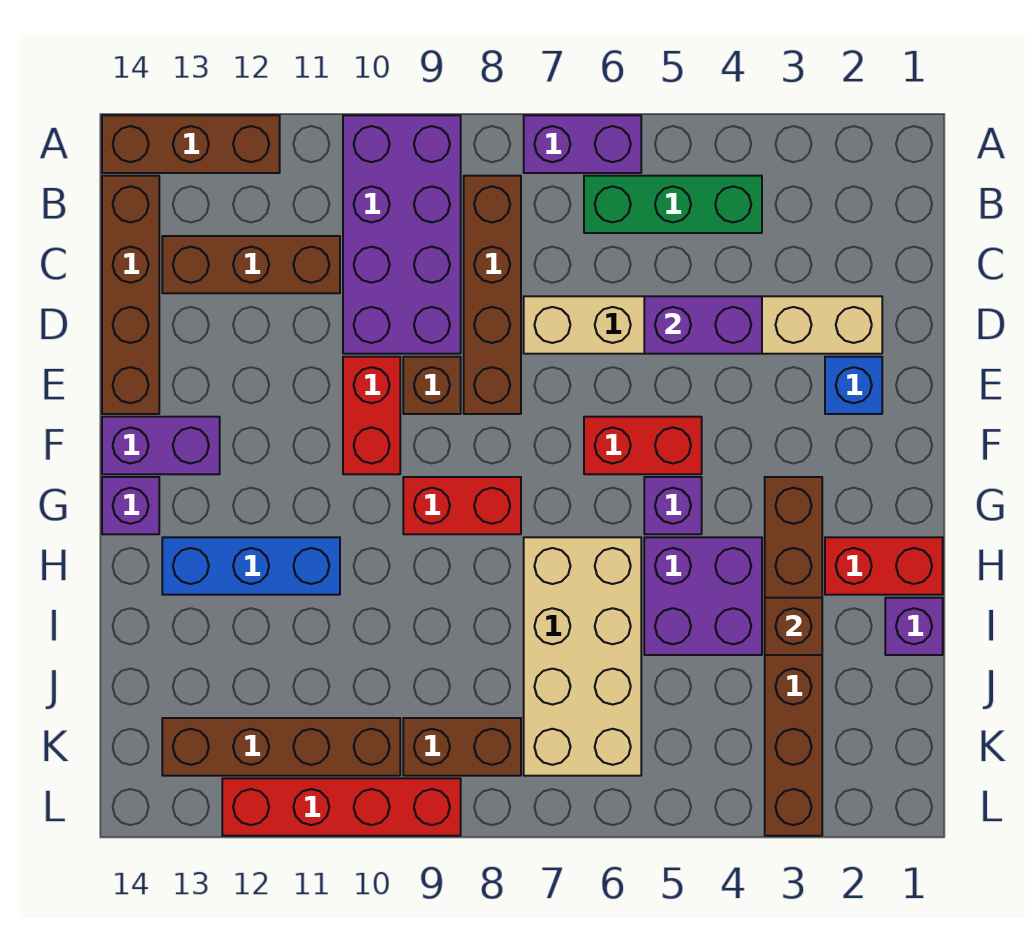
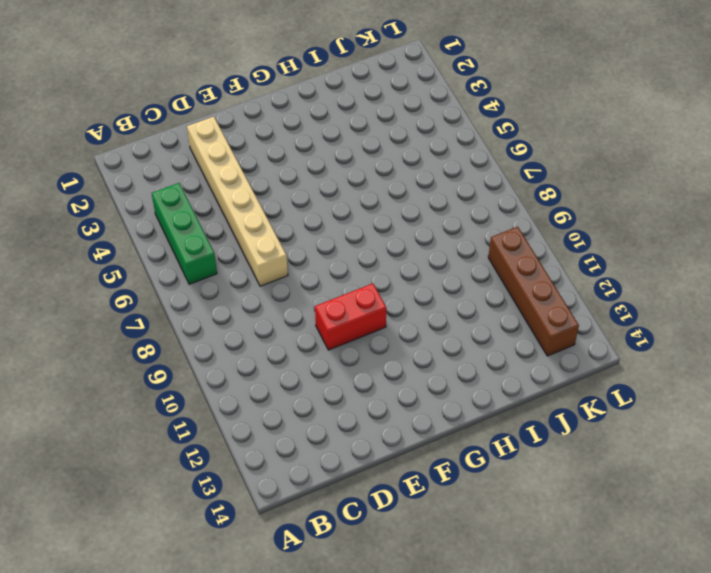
none -> purple brick A6:A7 level 1
none -> purple brick A9:D10 level 1
none -> brown brick A12:A14 level 1

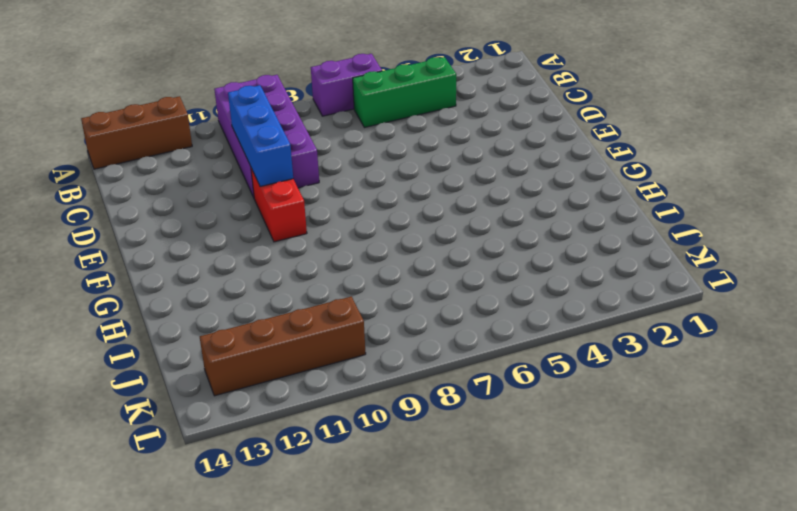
blue brick C10:E10 level 2 -> blue brick H11:H13 level 1
none -> brown brick B8:E8 level 1
none -> brown brick B14:E14 level 1
none -> brown brick C11:C13 level 1

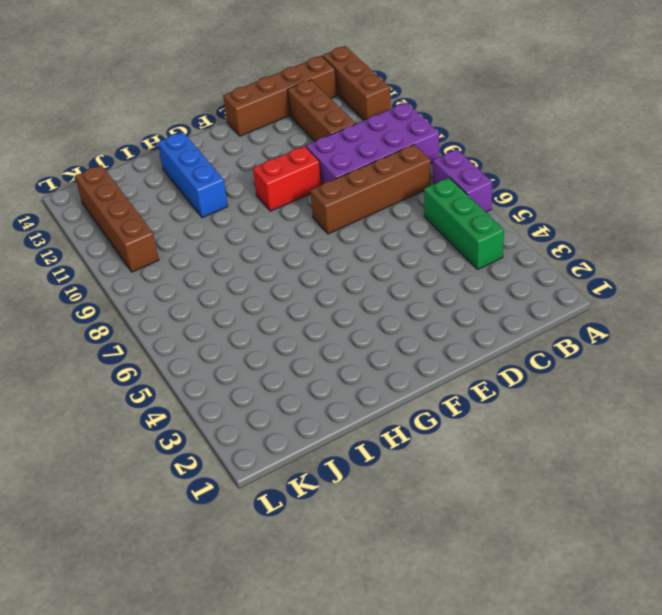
none -> tan brick D2:D7 level 1
none -> blue brick E2 level 1
none -> brown brick E9 level 1

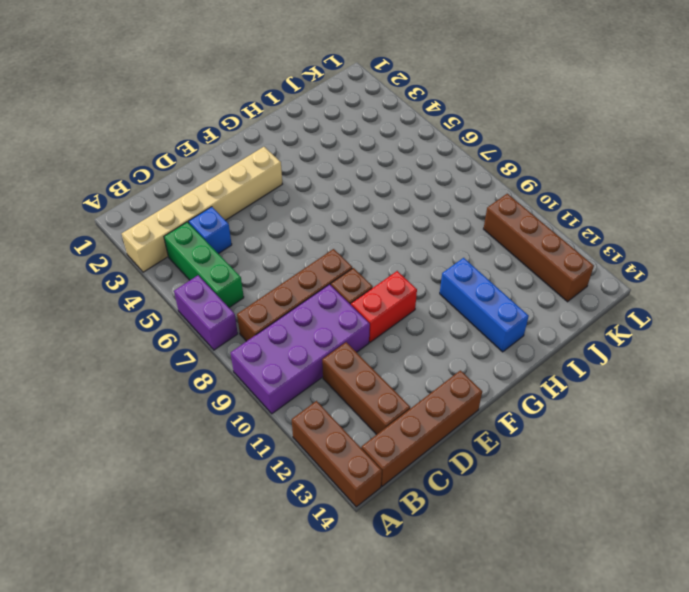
tan brick A3:F3 level 1 -> tan brick D2:D7 level 1
blue brick C4 level 1 -> blue brick E2 level 1
none -> red brick F5:F6 level 1
none -> purple brick F13:F14 level 1
none -> brown brick G3:L3 level 1

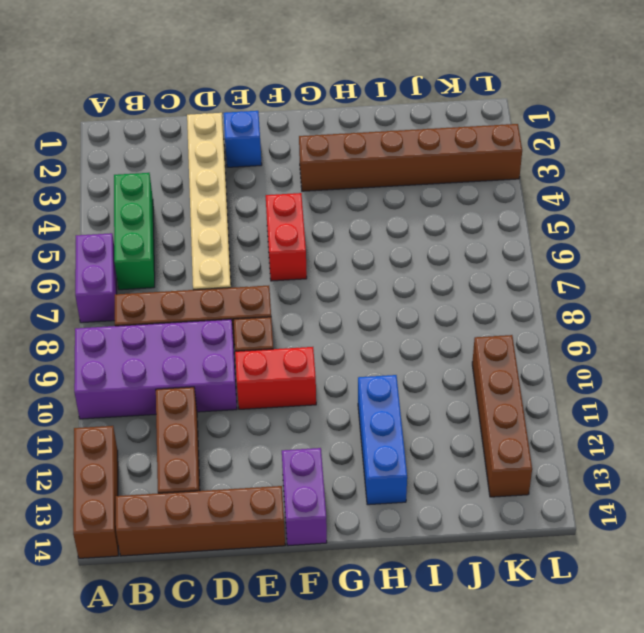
none -> purple brick G5 level 1
none -> red brick G8:G9 level 1
none -> purple brick G14 level 1

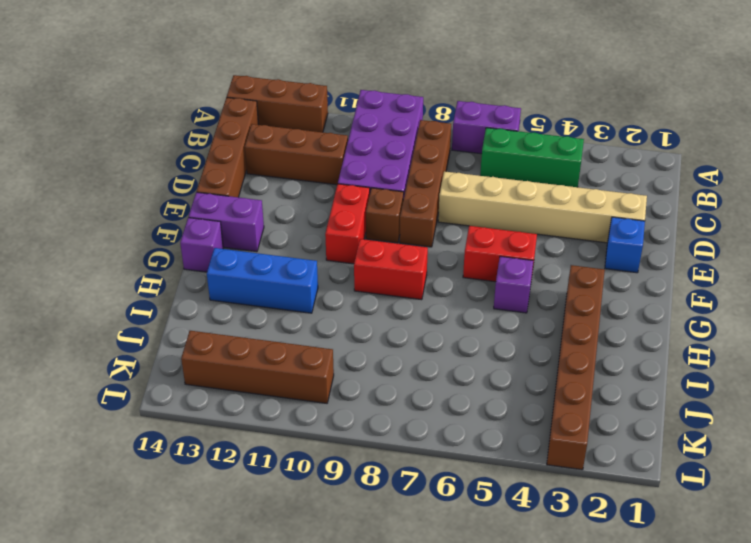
none -> red brick H1:H2 level 1
none -> purple brick H4:I5 level 1
none -> tan brick H6:K7 level 1

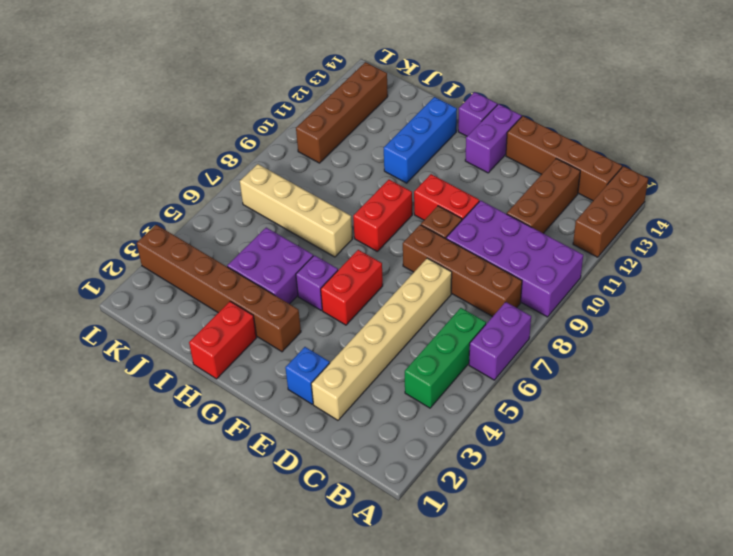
tan brick H7:K7 level 1 -> tan brick H6:K7 level 1
none -> purple brick I1 level 1
none -> brown brick K8:K9 level 1
none -> red brick L9:L12 level 1

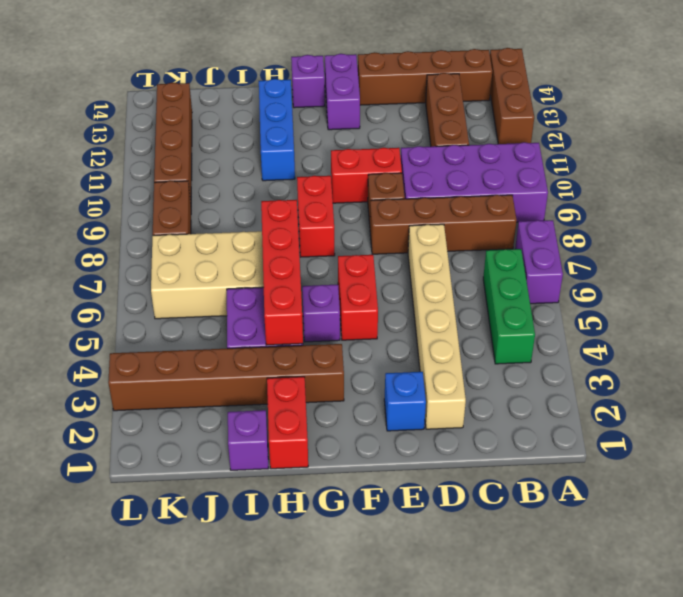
red brick H4:H7 level 2 -> red brick L9:L12 level 1
none -> purple brick D4:D5 level 2
none -> brown brick I3 level 2

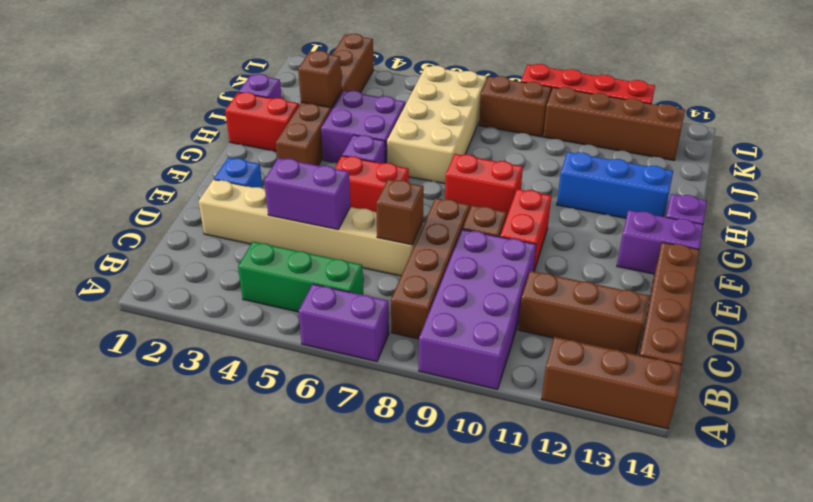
brown brick D7 level 2 -> none

